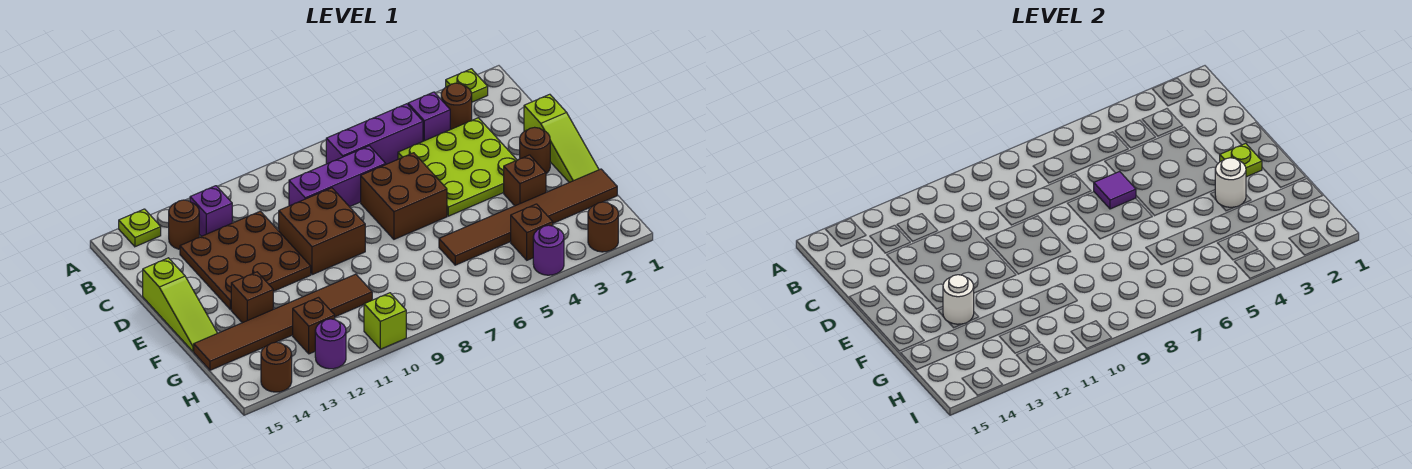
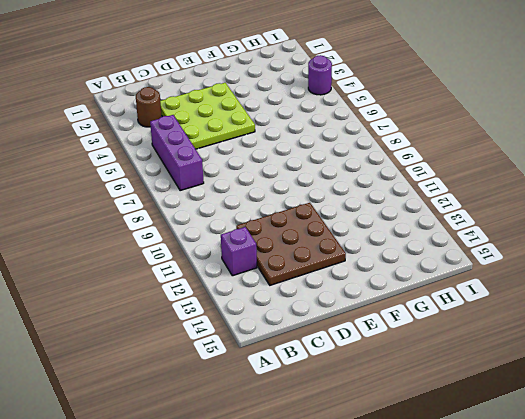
none -> lime plate A2 level 1
none -> lime plate A14 level 1
none -> purple brick B4 level 1
none -> brown round brick B13 level 1

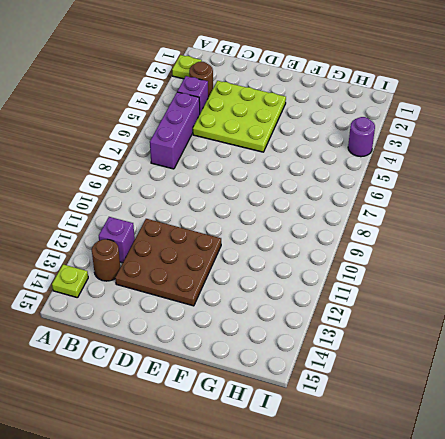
none -> purple brick C7:C9 level 1
none -> lime slope D1:F1 level 1 top D
none -> brown brick D6:E7 level 1
none -> brown brick D9:E10 level 1

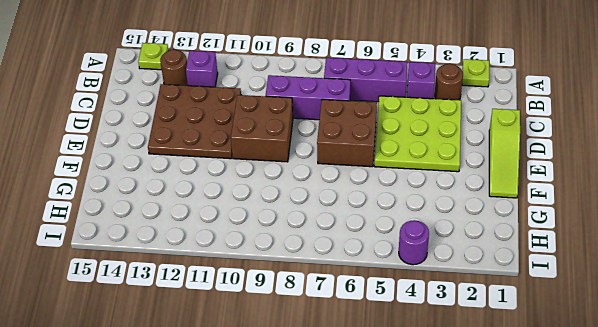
none -> lime slope D15:F15 level 1 top D
none -> brown round brick E2 level 1
none -> brown brick F3 level 1
none -> brown brick F13 level 1

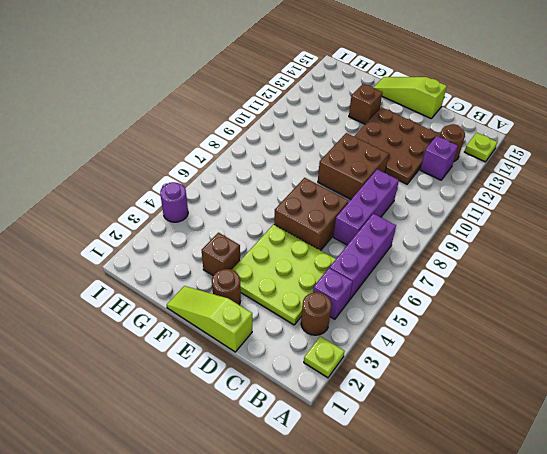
none -> brown tile G1:G6 level 1
none -> brown tile G10:G15 level 1
none -> brown brick H4 level 1
none -> brown brick H12 level 1

